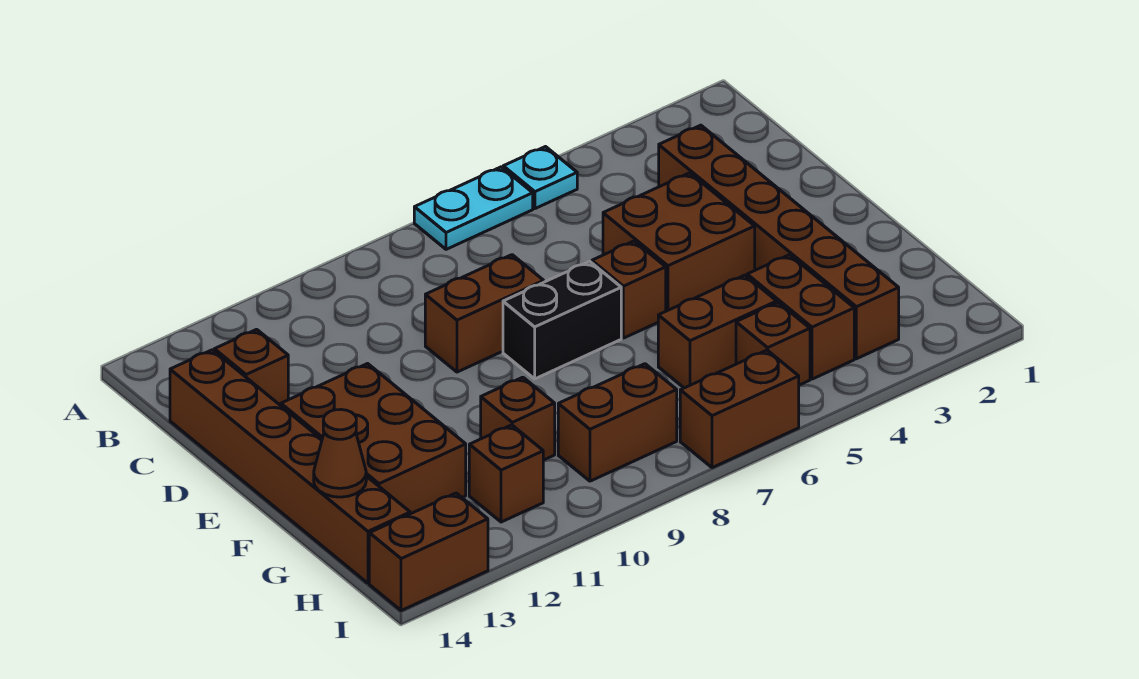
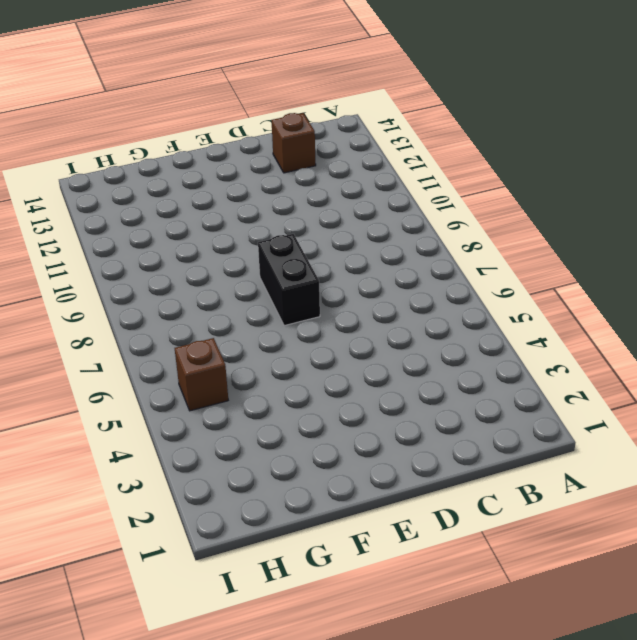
none -> cyan plate A5 level 1
none -> cyan plate A6:A7 level 1
none -> brown brick C3:H3 level 1

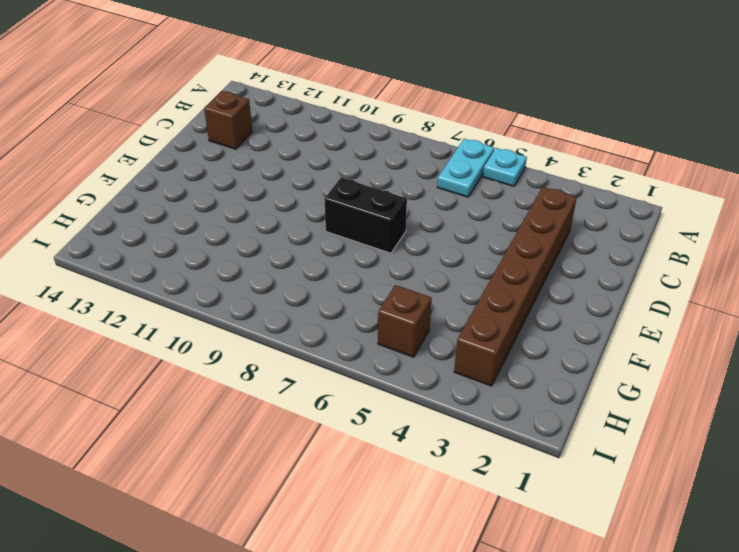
cyan plate A6:B6 level 1 -> cyan plate A6:A7 level 1
none -> brown brick C14:H14 level 1
none -> brown brick D4:E5 level 1
none -> brown brick D8:D9 level 1

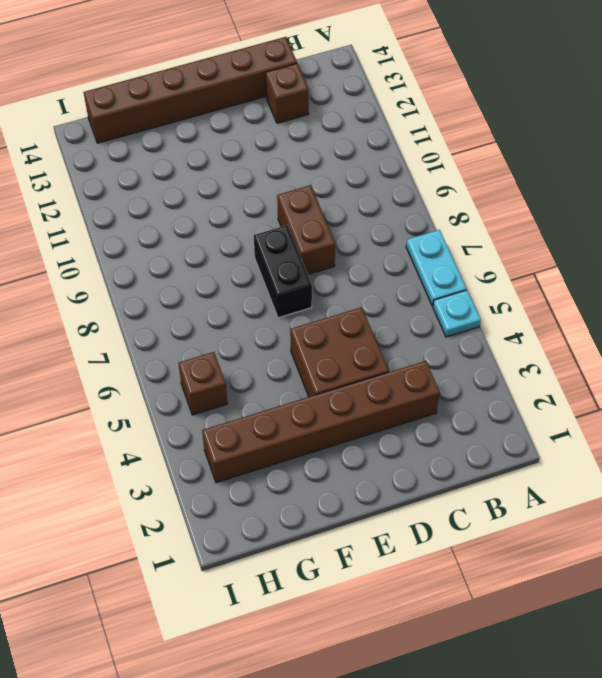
none -> brown brick E6 level 1
none -> brown brick E12:G13 level 1
none -> brown brick G4:H4 level 1

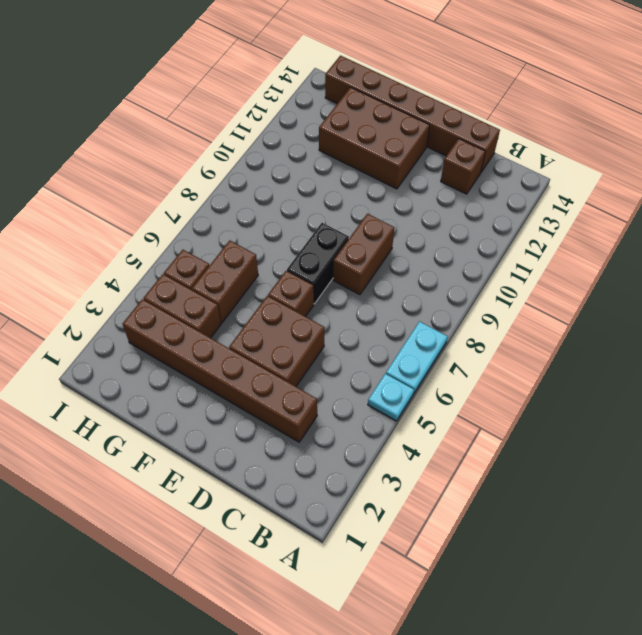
none -> brown brick G10 level 1
none -> brown brick H8:H9 level 1
none -> brown brick H11 level 1

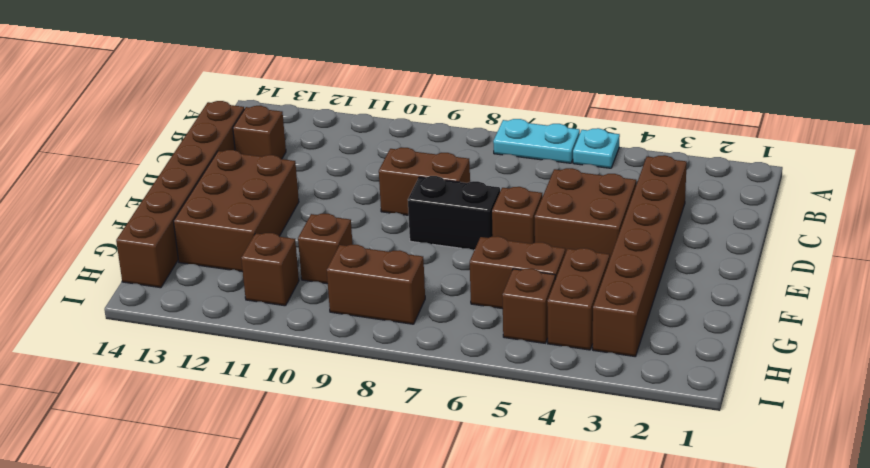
none -> brown brick I6:I7 level 1
none -> brown brick I13:I14 level 1
none -> brown cone G14 level 2

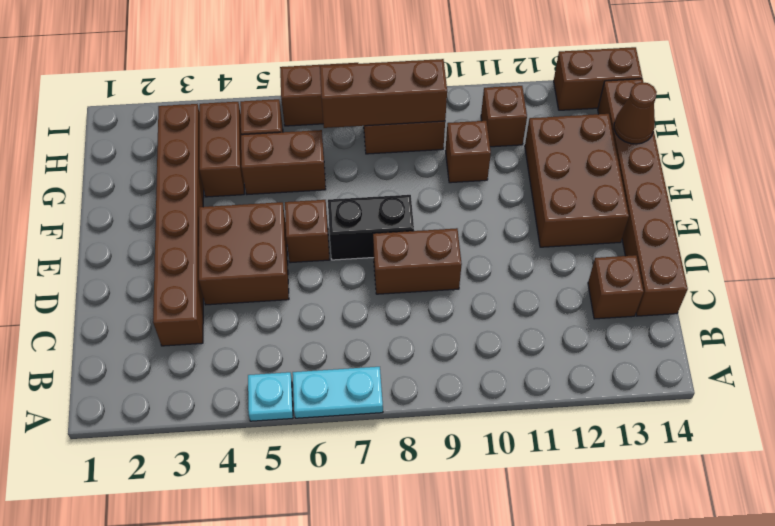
brown brick H7:H9 level 2 -> none

